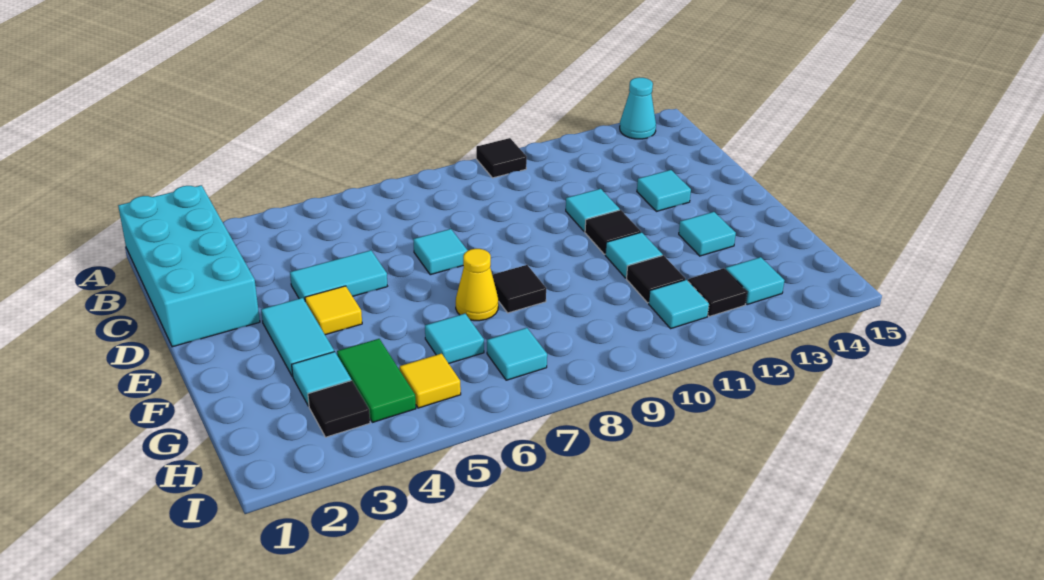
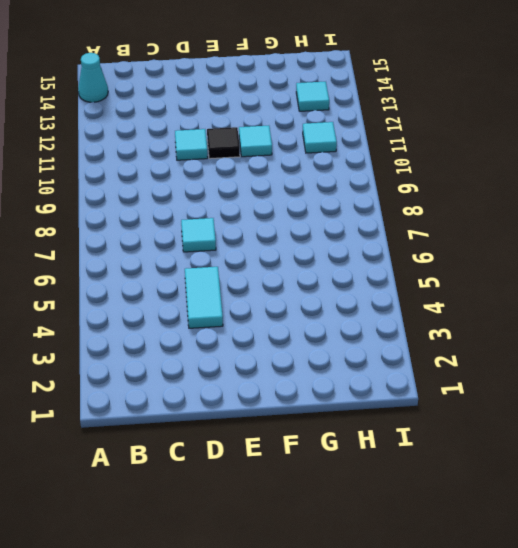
none -> cyan brick A1:D2 level 1
none -> black tile A10 level 1
none -> cyan tile D13 level 1

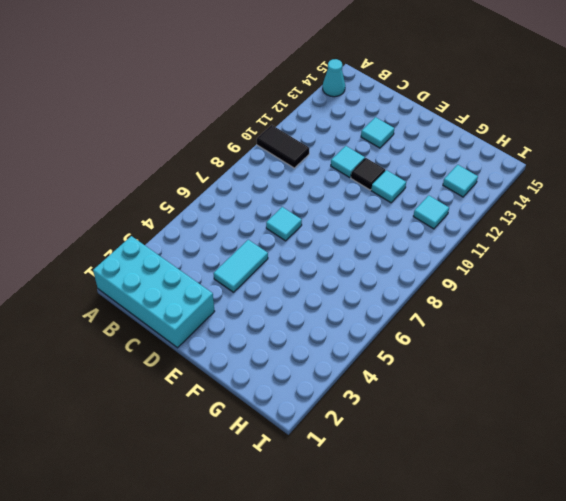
black tile A10:B10 level 1 -> black tile A10 level 1
none -> cyan tile E3:F3 level 1
none -> yellow tile E4 level 1
none -> yellow cone F7 level 1

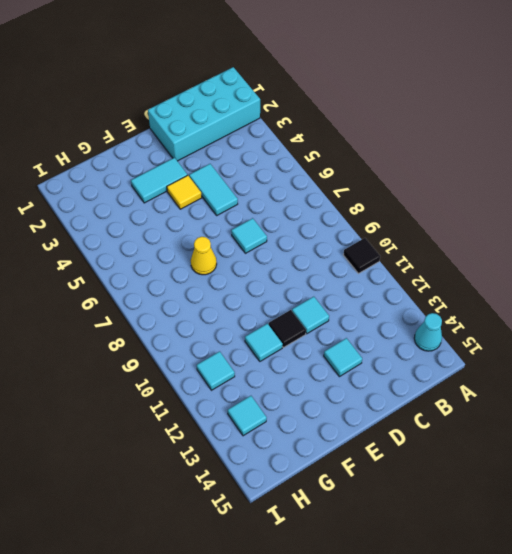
none -> black tile F8 level 1
none -> cyan tile F13 level 1
none -> cyan tile G3 level 1

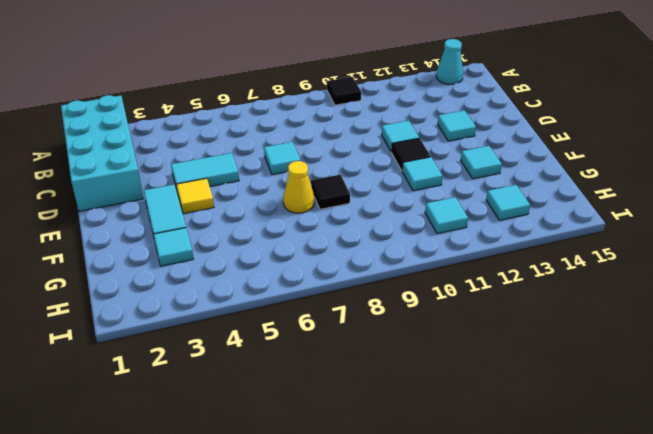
none -> green tile G4:H4 level 1
none -> cyan tile G6 level 1
none -> black tile G11 level 1

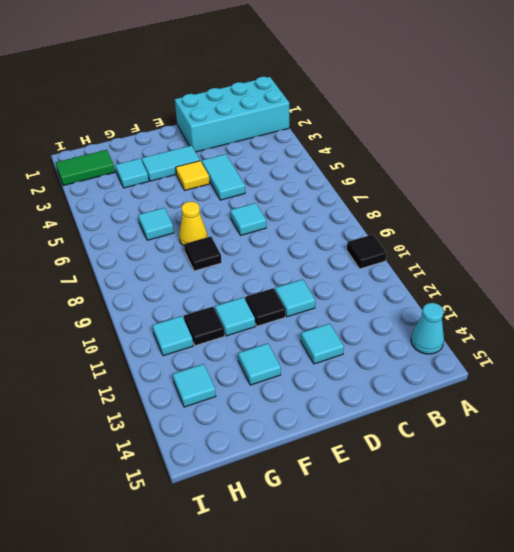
green tile H2:I2 level 1 -> green tile G4:H4 level 1
none -> black tile H3 level 1
none -> yellow tile H5 level 1
none -> cyan tile H7 level 1

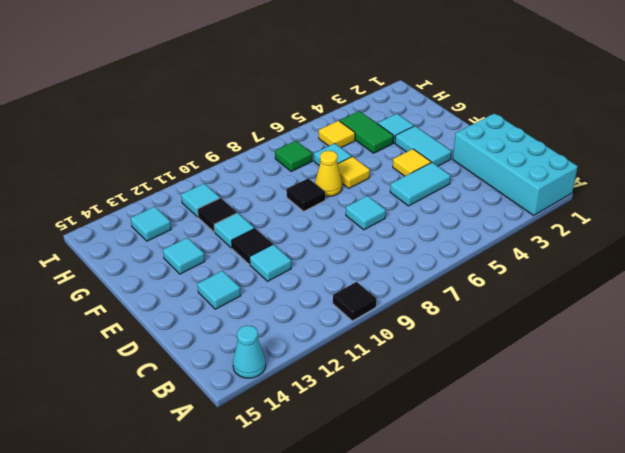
yellow tile F6 level 1 -> none
green tile H7 level 1 -> cyan tile H7 level 1
none -> black tile H3 level 1
none -> black tile H12 level 1

